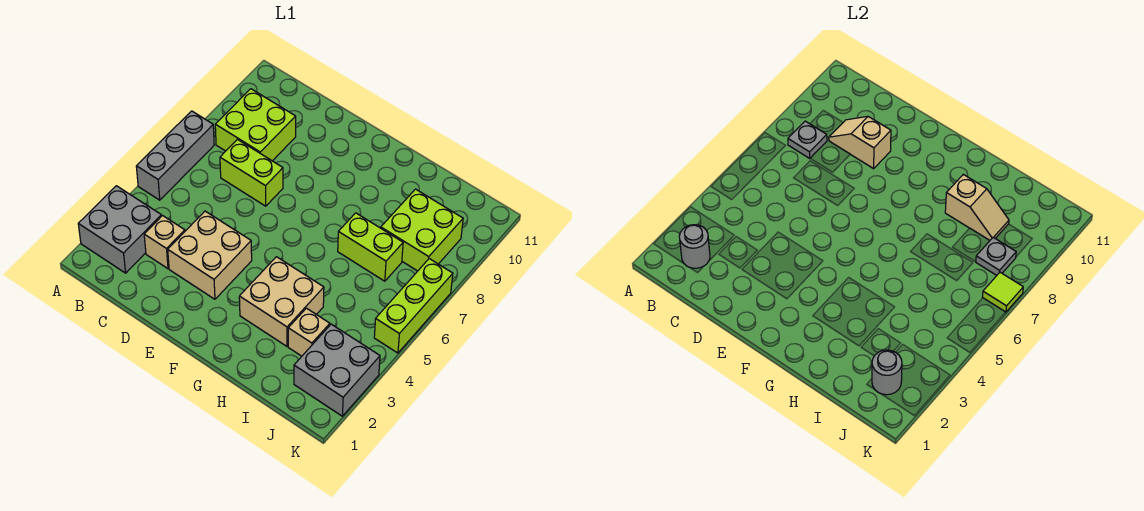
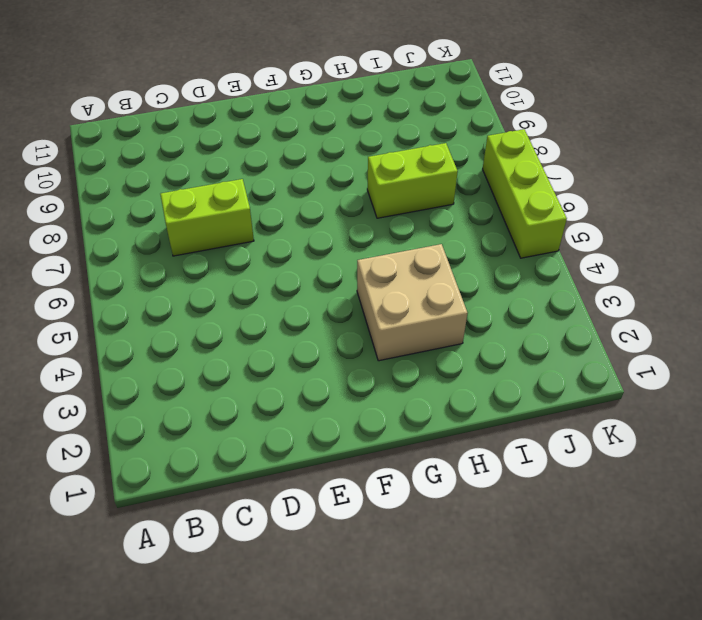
none -> grey brick A2:B3 level 1
none -> grey brick A5:A7 level 1
none -> lime brick B8:C9 level 1

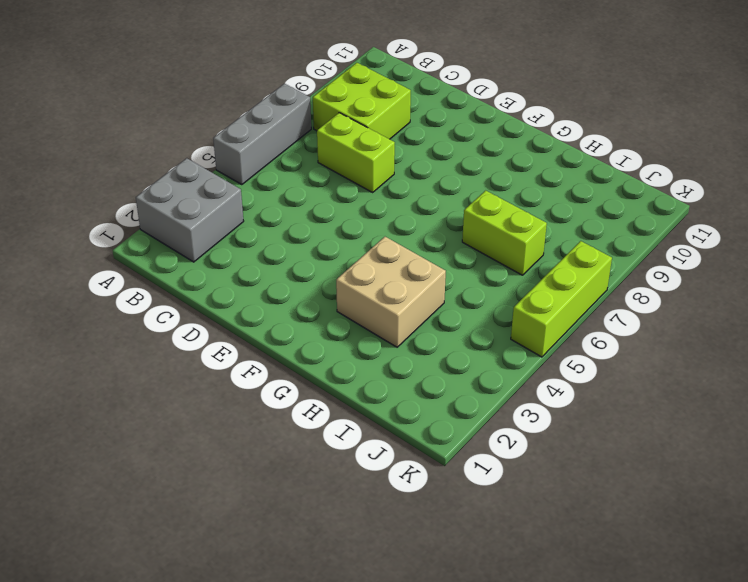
none -> tan brick C3 level 1
none -> tan brick D3:E4 level 1
none -> tan brick I3 level 1

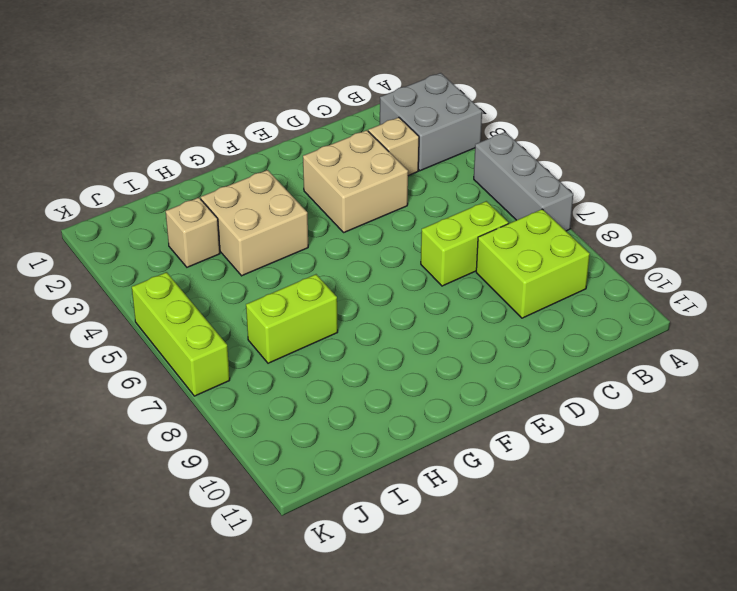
none -> lime brick I8:J9 level 1
none -> grey brick J2:K3 level 1
none -> grey round brick B2 level 2

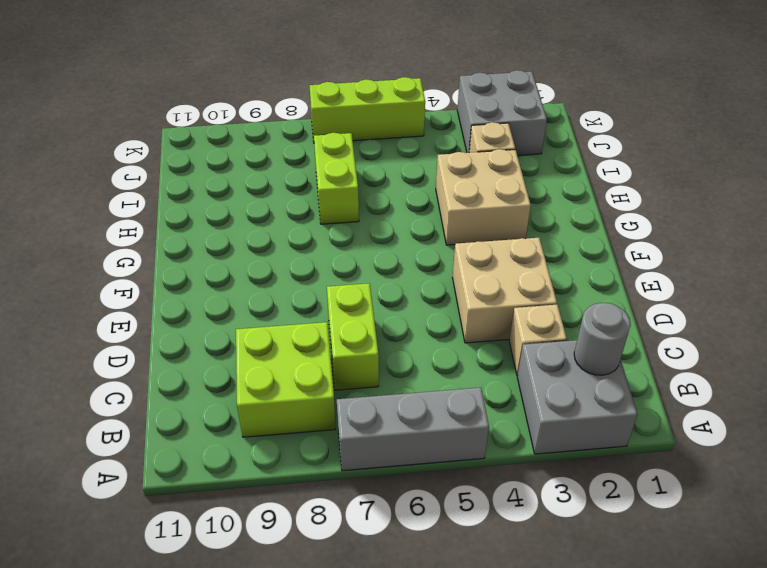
none -> lime brick I8:J9 level 1
none -> grey plate B8 level 2
none -> tan slope C9:D9 level 2 top D

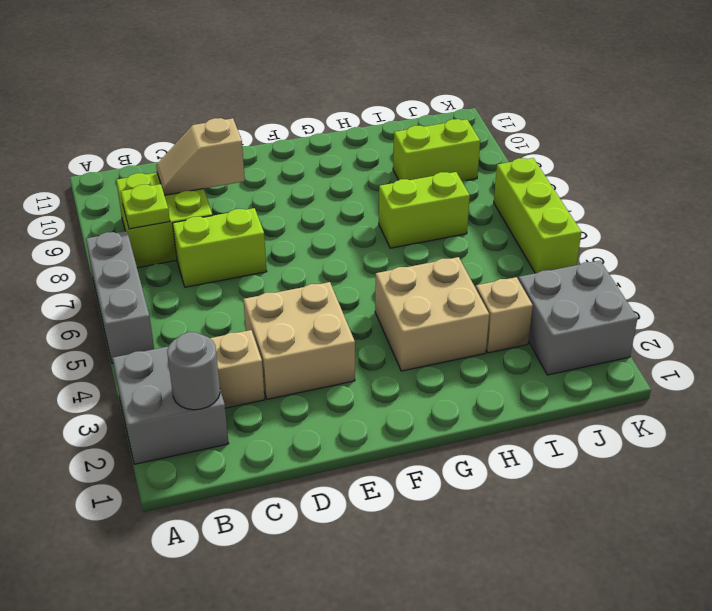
lime plate B8 level 2 -> grey plate B8 level 2
lime brick I9:J9 level 1 -> lime brick I8:J9 level 1
none -> tan slope H9:I9 level 2 top H
none -> grey round brick J2 level 2
none -> grey plate J8 level 2

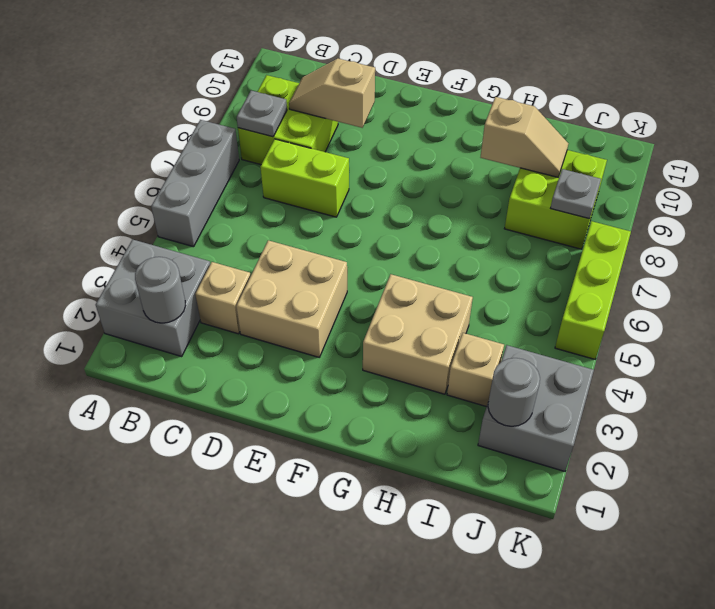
none -> lime brick H7:I7 level 1
none -> lime tile K7 level 2

